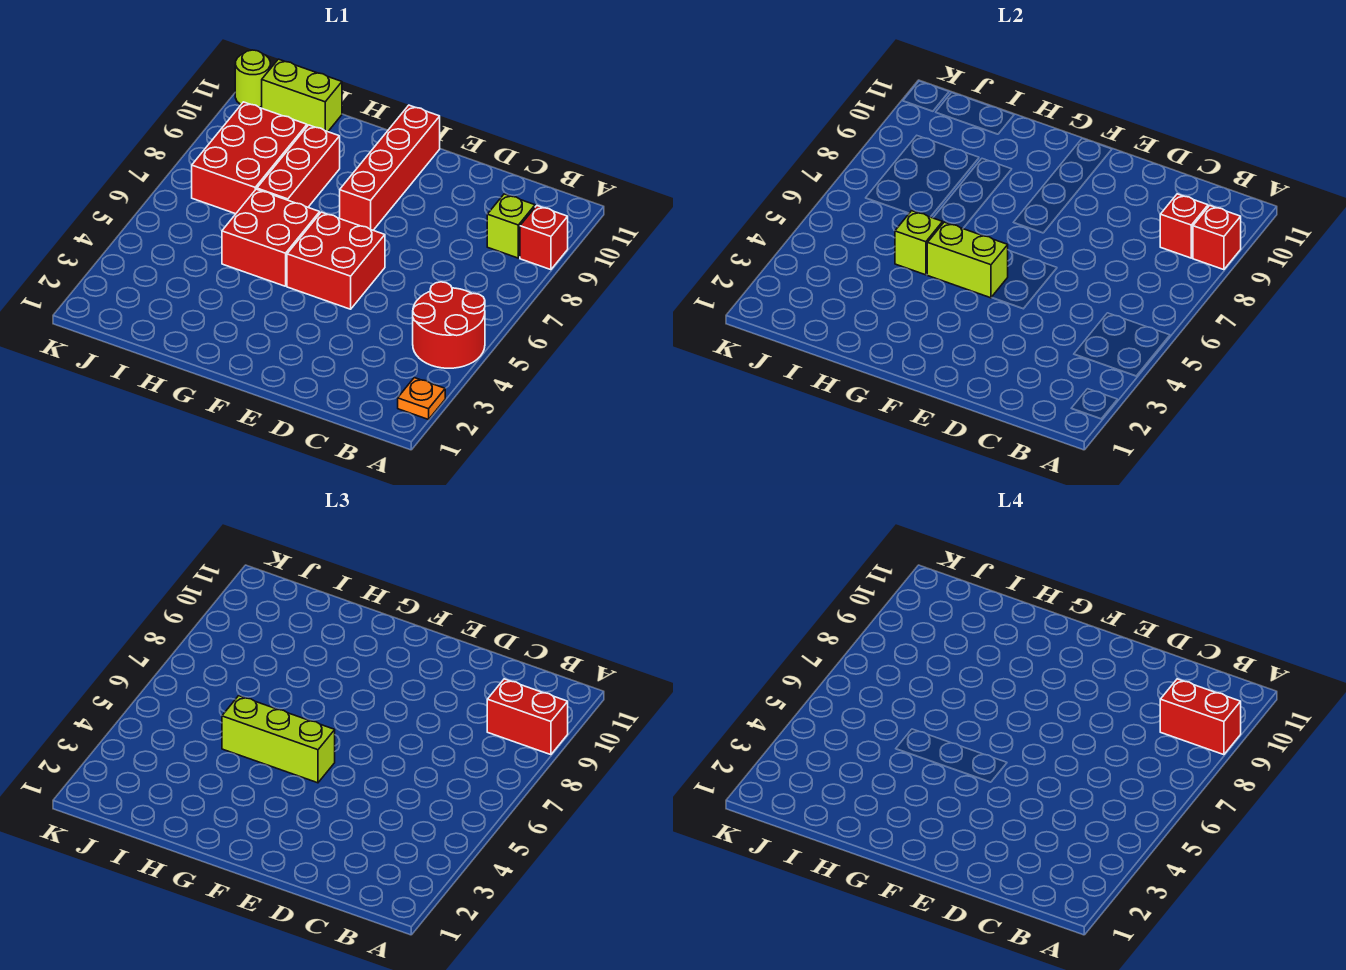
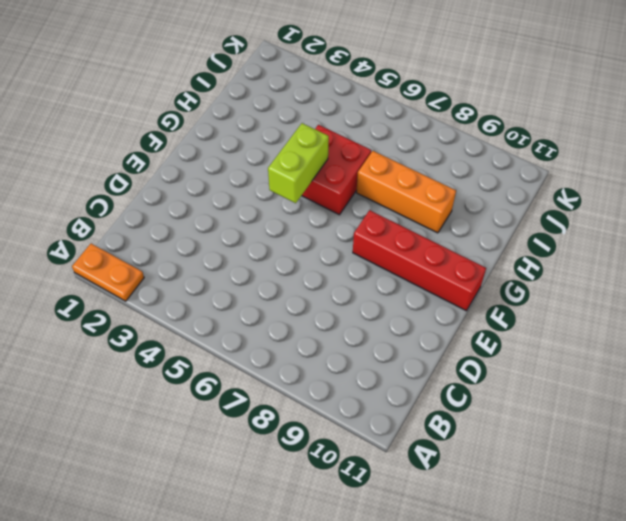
orange plate A1:A2 level 1 -> orange plate A2 level 1
orange brick H7:H9 level 1 -> red brick H7:H9 level 1
none -> red round brick A4:B5 level 1
none -> red brick A9 level 1
none -> lime brick B9 level 1

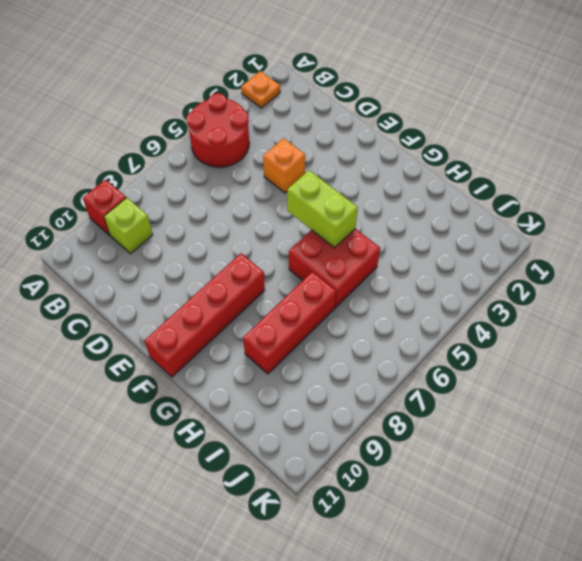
orange brick D4 level 1 -> none
none -> red brick E5:F6 level 1
none -> red brick I7:J9 level 1
none -> lime brick I11:J11 level 1

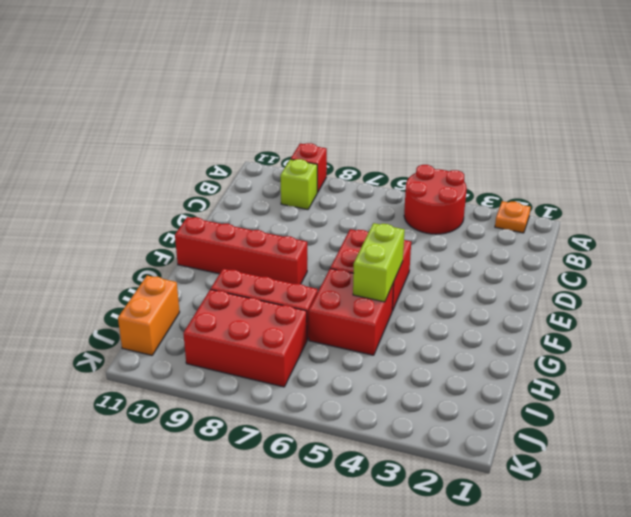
orange brick I11:J11 level 1 -> lime brick I11:J11 level 1
none -> lime round brick K11 level 1
none -> red brick A9 level 2
none -> red brick B9 level 2

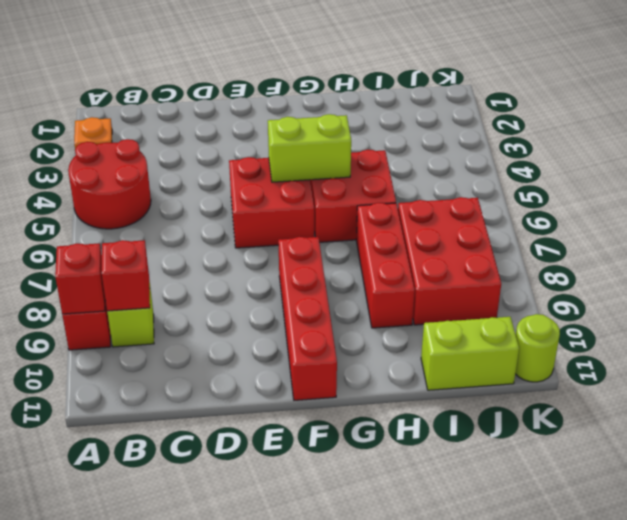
none -> lime brick H5 level 2
none -> red brick A9:B9 level 3
none -> lime brick F5:H5 level 3

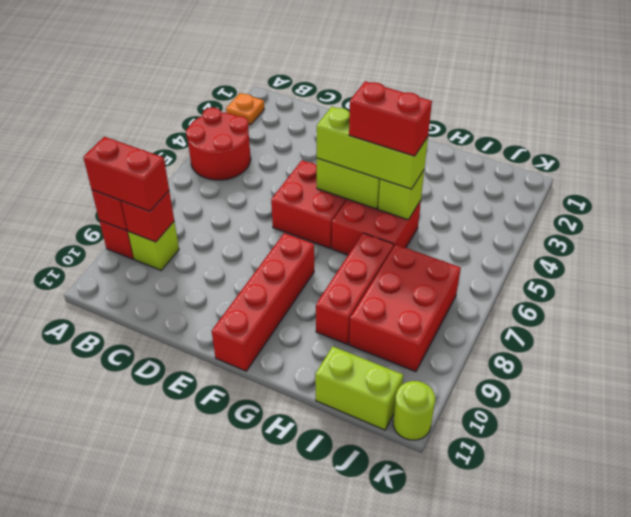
red brick G5:H5 level 4 -> red brick A9:B9 level 4

